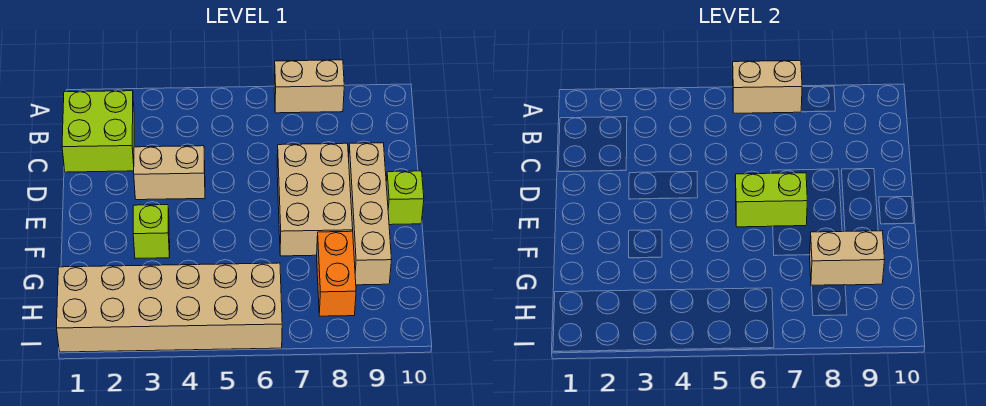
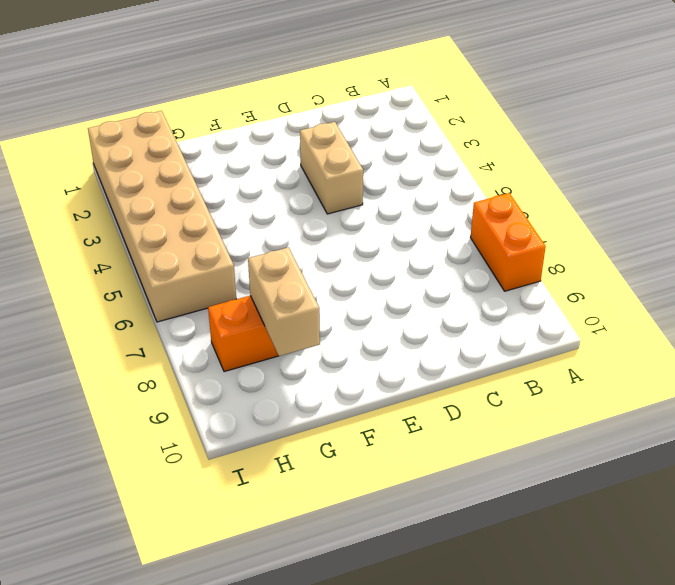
orange brick A7:A8 level 1 -> tan brick A7:A8 level 1
none -> lime brick B1:C2 level 1
none -> tan brick D7:F8 level 1
none -> tan brick D9:G9 level 1

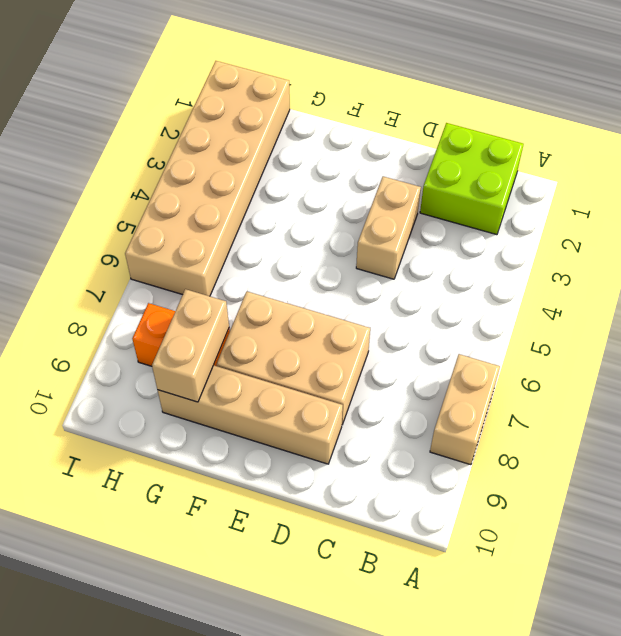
none -> lime brick E10 level 1
none -> lime brick F3 level 1
none -> tan brick A6:A7 level 2

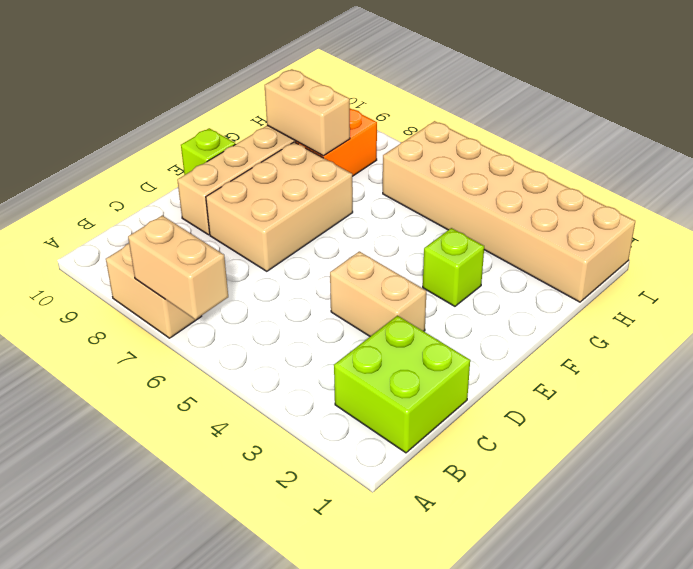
none -> lime brick E6:E7 level 2

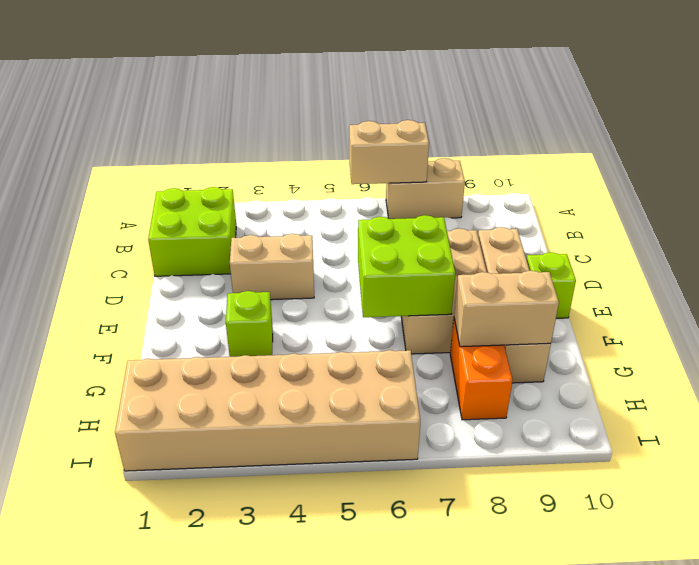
lime brick E6:F7 level 2 -> lime brick E6:E7 level 2

